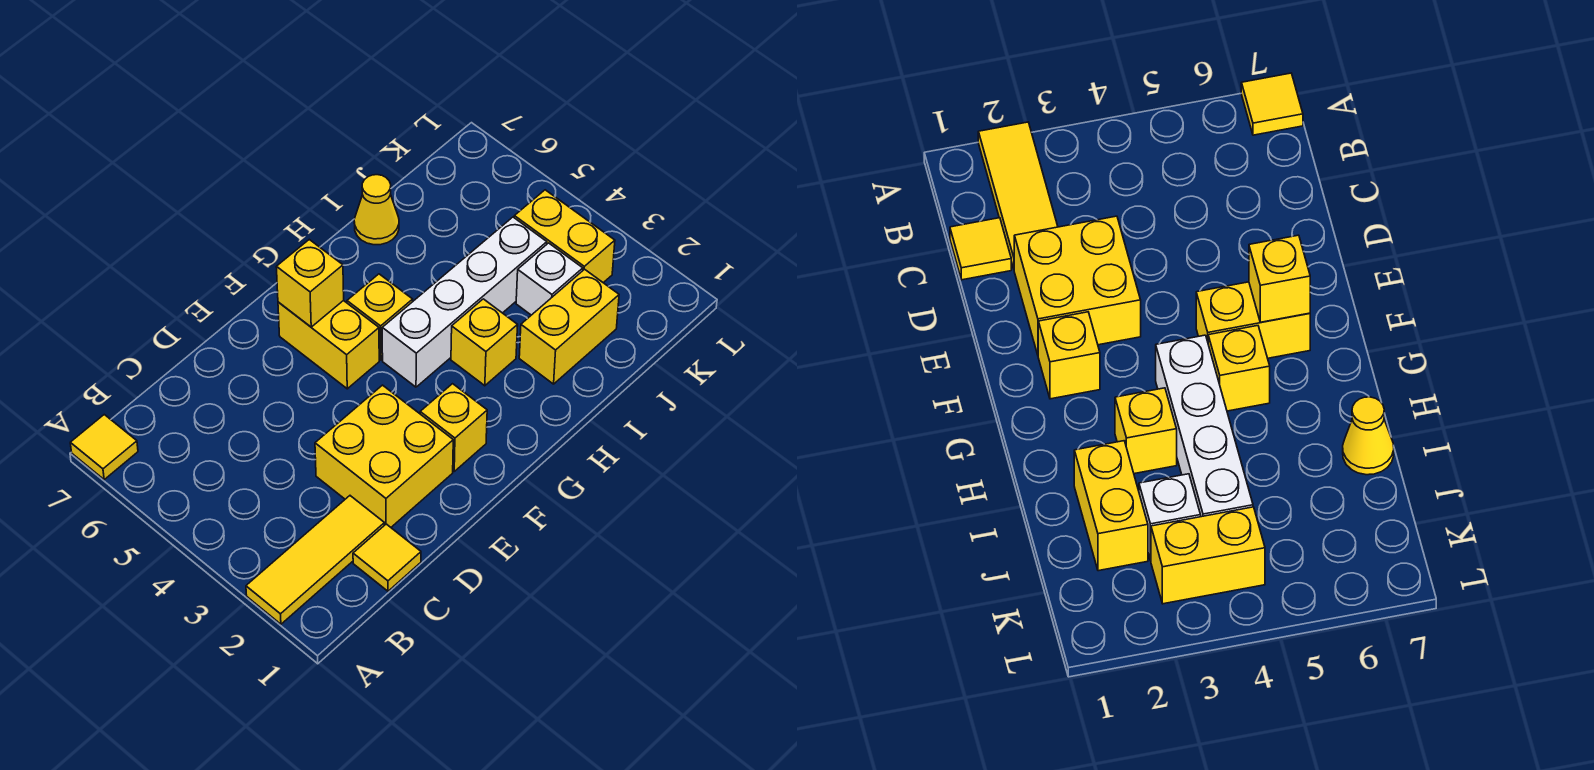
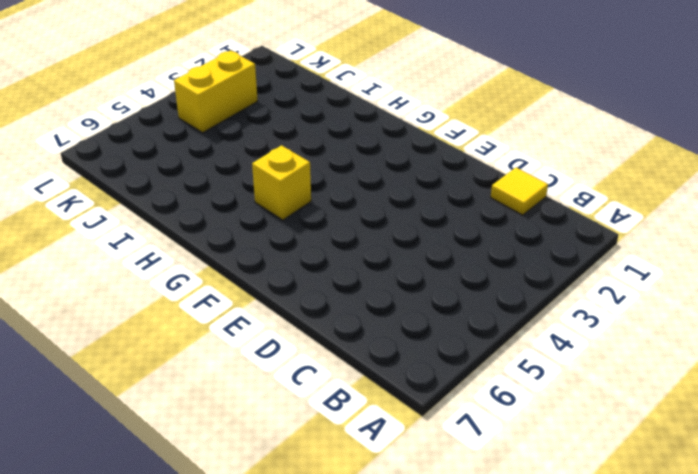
none -> yellow tile A2:C2 level 1
none -> yellow tile A7 level 1
none -> yellow brick D2:E3 level 1

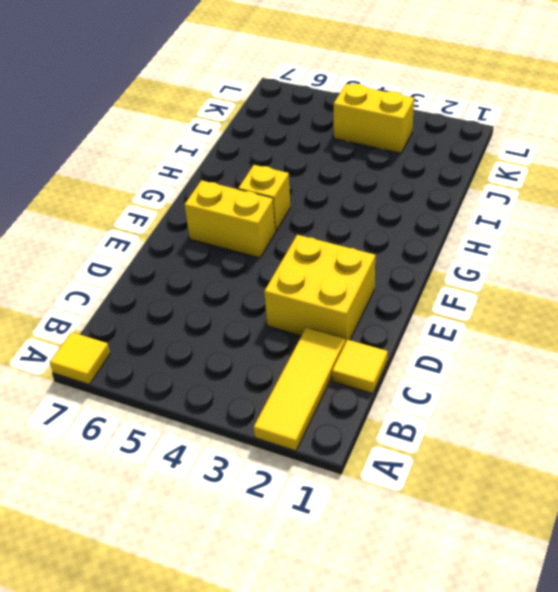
none -> yellow brick F2 level 1
none -> white brick G4:J4 level 1
none -> yellow brick H3 level 1

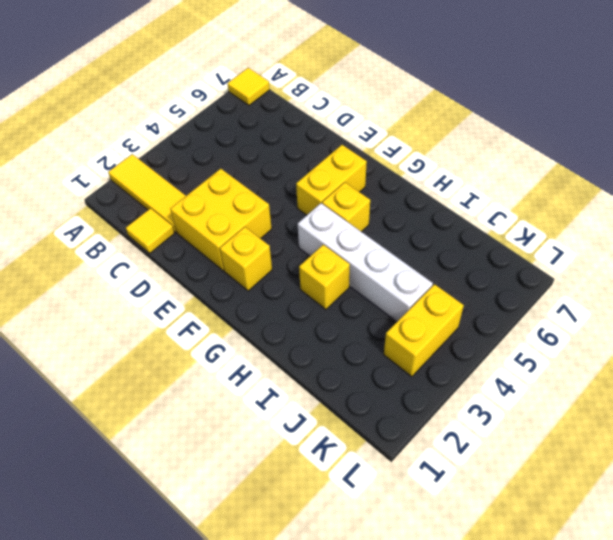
none -> yellow brick I2:J2 level 1
none -> yellow cone I7 level 1
none -> white brick J3 level 1

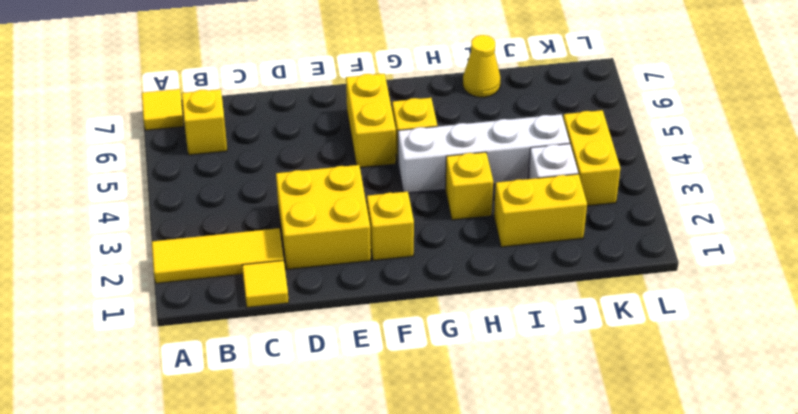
yellow brick B6 level 1 -> yellow brick F6 level 2

